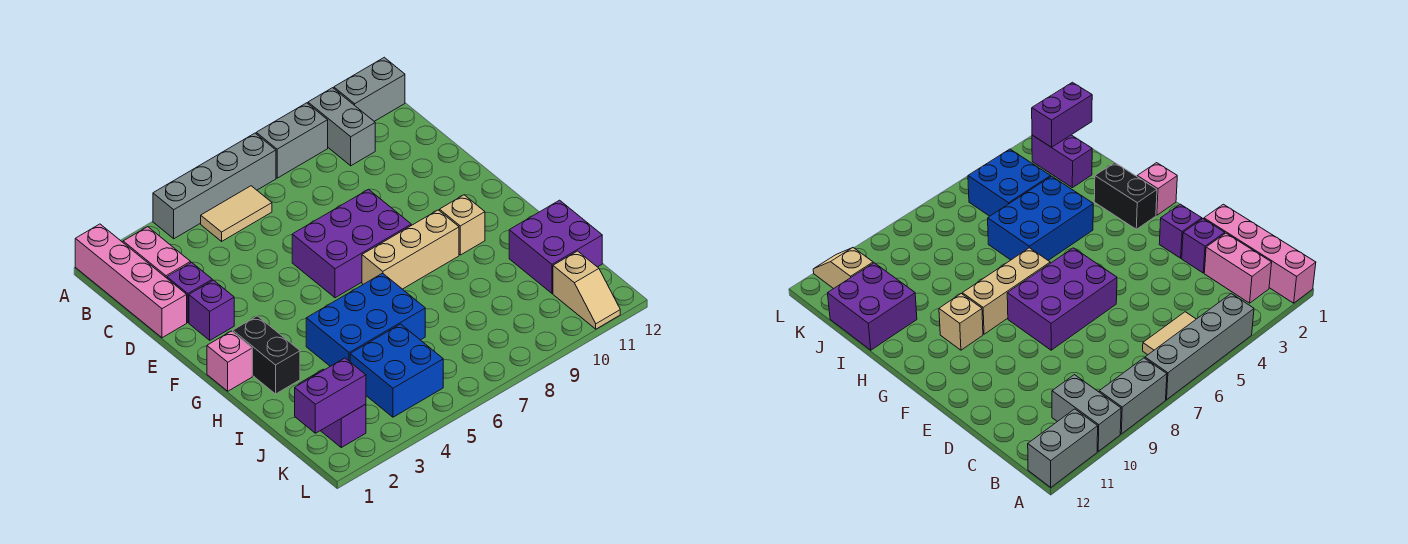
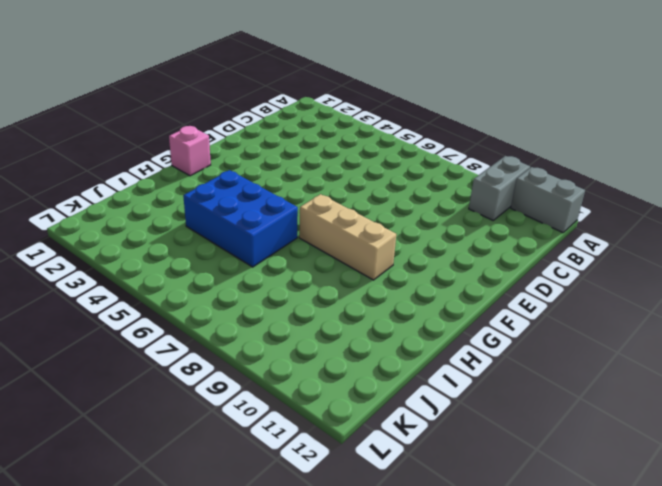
none -> pink brick A1:D1 level 1
none -> grey brick A4:A7 level 1
none -> grey brick A8:A9 level 1

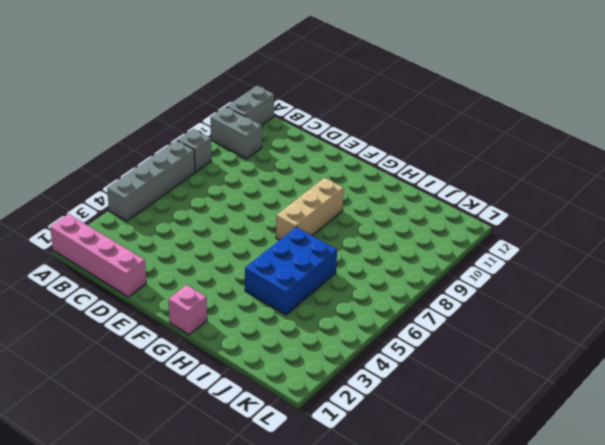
grey brick A8 level 1 -> grey brick A8:A9 level 1
none -> pink brick B2:C2 level 1
none -> tan tile B5:B6 level 1
none -> purple brick D2 level 1

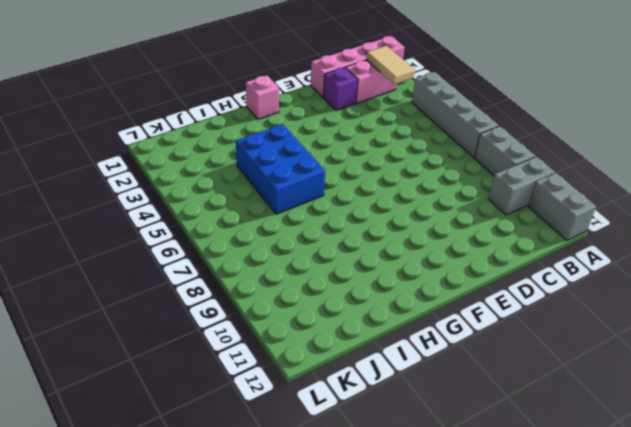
tan tile B2:B3 level 2 -> tan tile B5:B6 level 1
none -> purple brick E2 level 1
none -> purple brick E6:F8 level 1
none -> black brick G2:H2 level 1

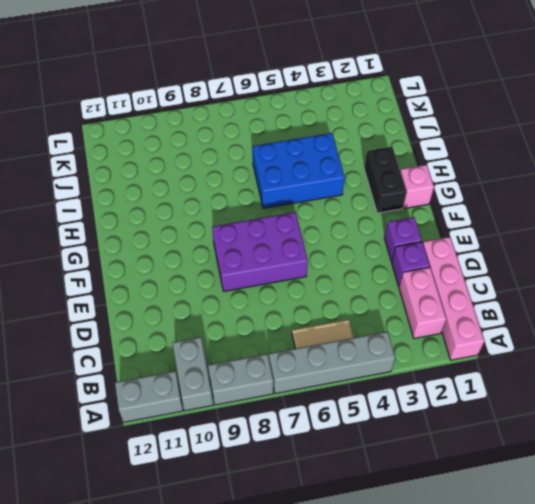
none -> tan brick G7:G9 level 1
none -> tan brick G10 level 1
none -> purple brick I11:J12 level 1

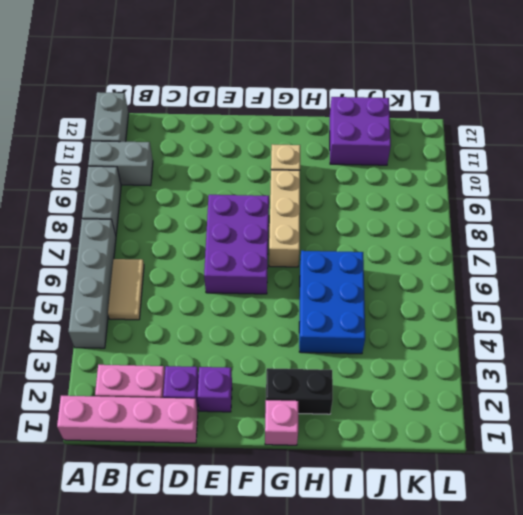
none -> purple brick J2:K2 level 1
none -> blue brick J4:K5 level 1
none -> tan slope K11:L11 level 1 top K

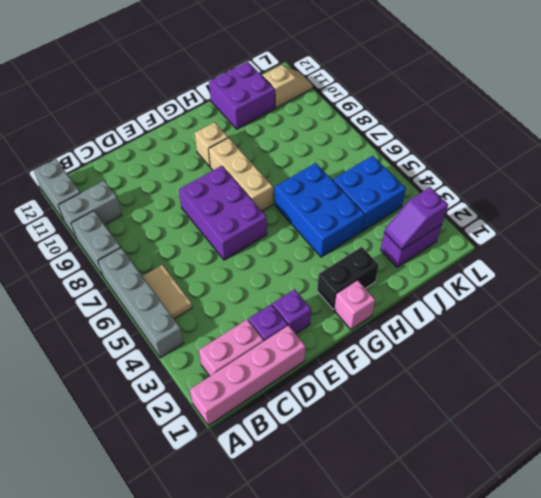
purple slope J2:K2 level 2 top K -> purple brick K1:K2 level 2

